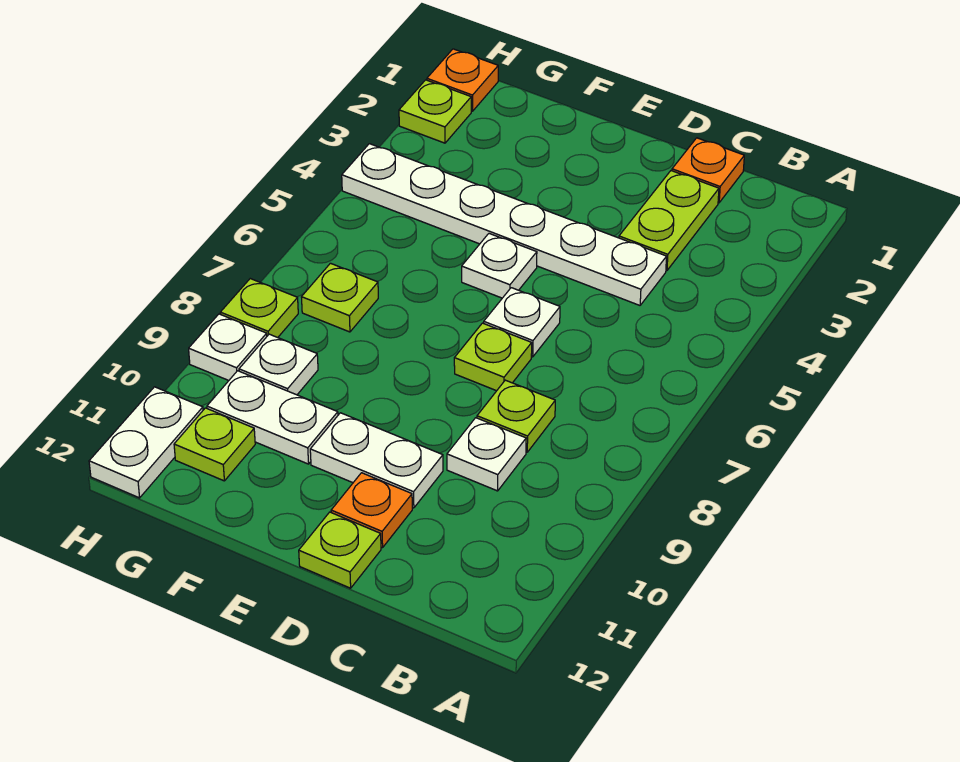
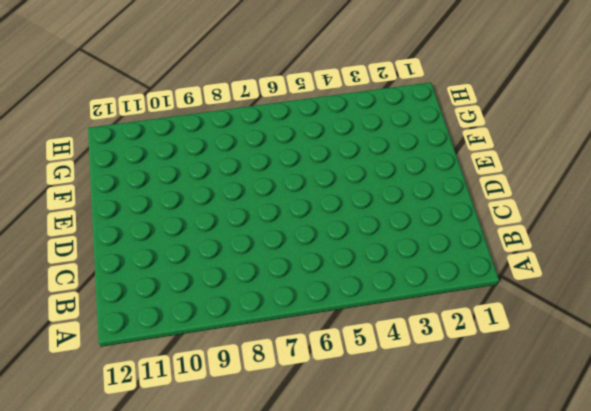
none -> orange plate C1 level 1
none -> lime plate C2:C3 level 1
none -> white plate C4:H4 level 1

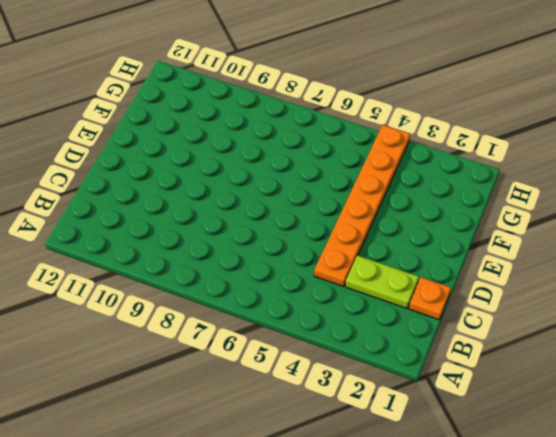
orange plate C4:H4 level 1 -> white plate C4:H4 level 1
none -> lime plate C8 level 1
none -> white plate C9 level 1
none -> white plate D6 level 1

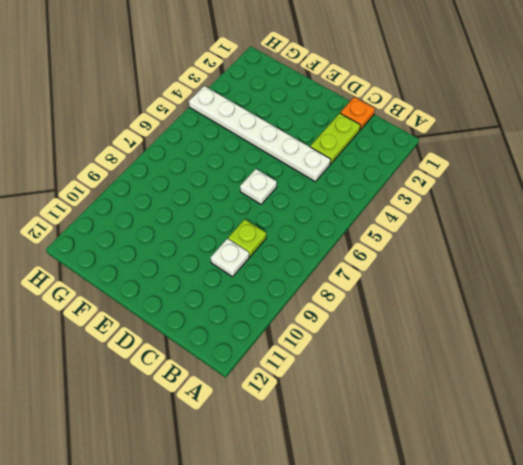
none -> lime plate D7 level 1
none -> white plate D10:E10 level 1
none -> orange plate D11 level 1

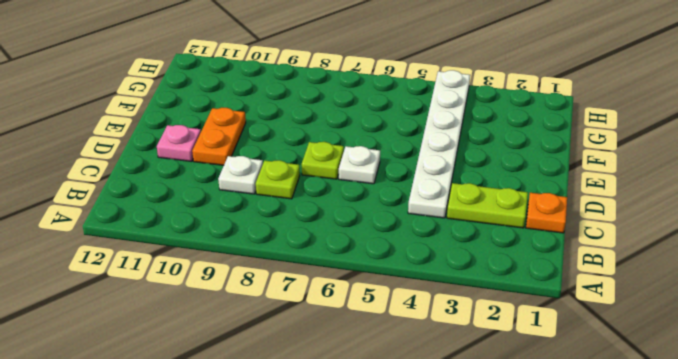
orange plate D10:E10 level 1 -> white plate D10:E10 level 1
pink plate D11 level 1 -> orange plate D11 level 1
none -> lime plate D12 level 1
none -> white plate E5 level 1
none -> white plate F10:G10 level 1

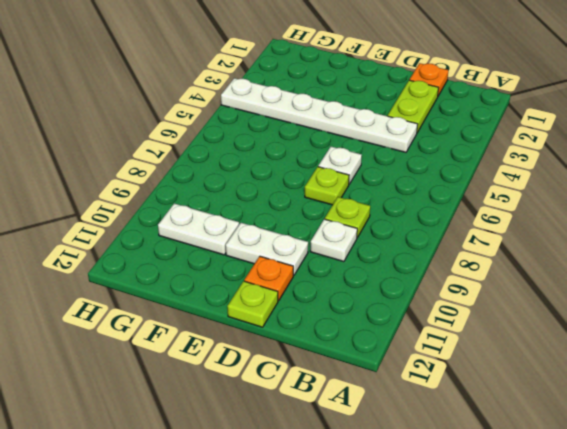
none -> white plate E5 level 1
none -> lime plate G7 level 1
none -> white plate G9 level 1

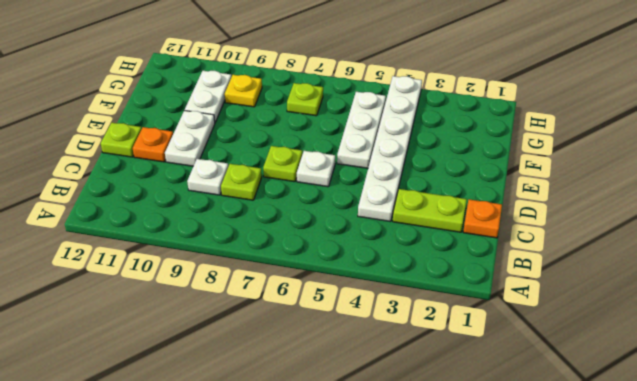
white plate E5:G5 level 1 -> white plate E5 level 1
yellow plate G9 level 1 -> white plate G9 level 1
none -> lime plate G11 level 1
none -> orange plate H1 level 1
none -> lime plate H2 level 1

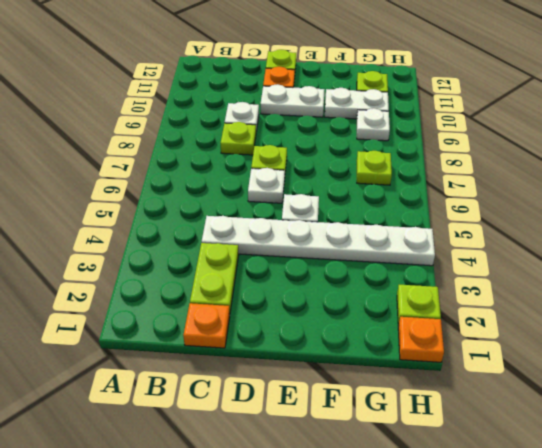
none -> lime plate H8 level 1
none -> white plate H9 level 1
none -> white plate H11:H12 level 1

